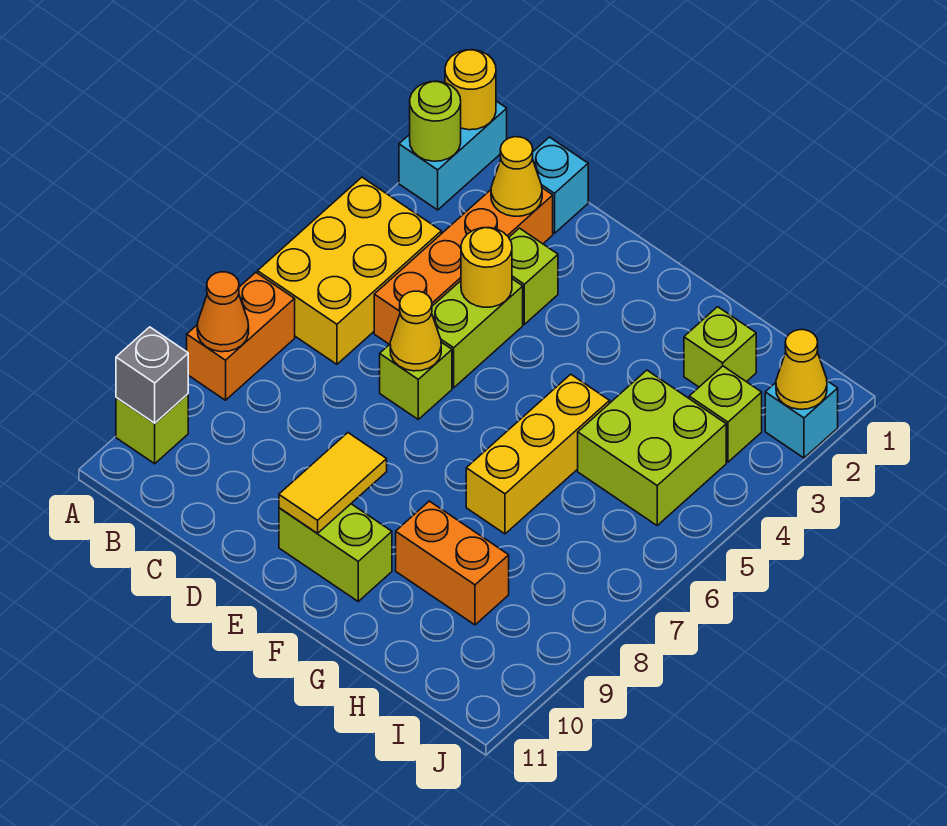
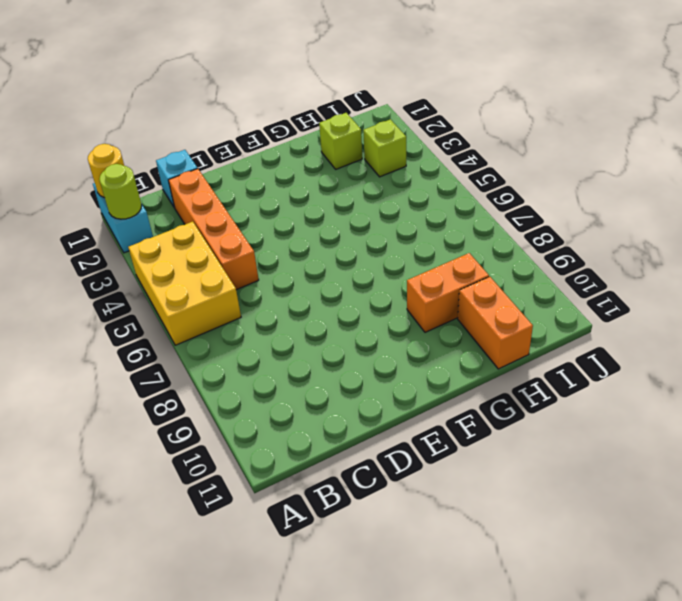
orange brick H10:H11 level 1 -> orange brick A7:A8 level 1
none -> lime brick A10 level 1
none -> lime brick D3 level 1
none -> lime brick D4:D5 level 1

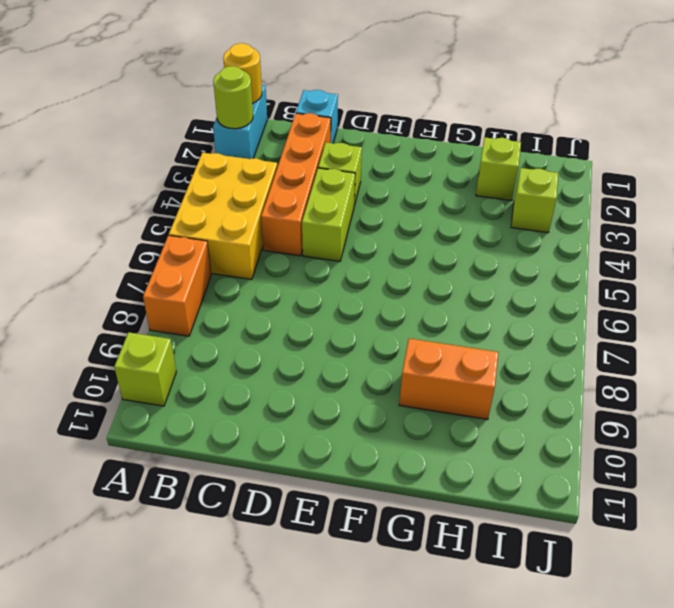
none -> lime brick D6 level 1
none -> lime brick E10:F10 level 1
none -> yellow brick G5:G7 level 1

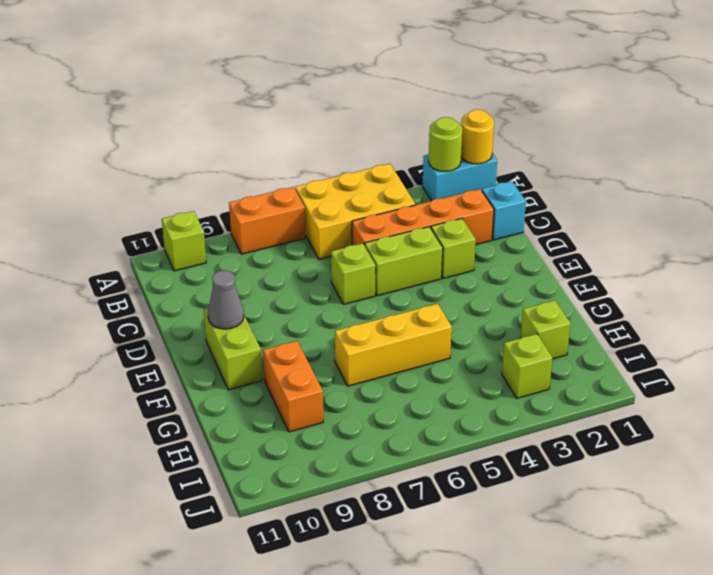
grey cone E10 level 2 -> yellow tile E9:E10 level 2
none -> lime brick H4:I5 level 1
none -> cyan brick J2 level 1
none -> orange cone A8 level 2

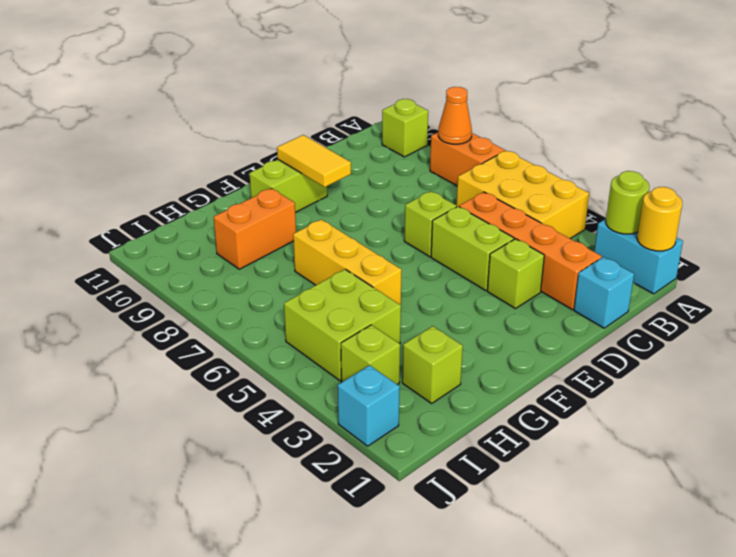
none -> grey brick A10 level 2
none -> yellow cone C2 level 2
none -> yellow round brick D4 level 2

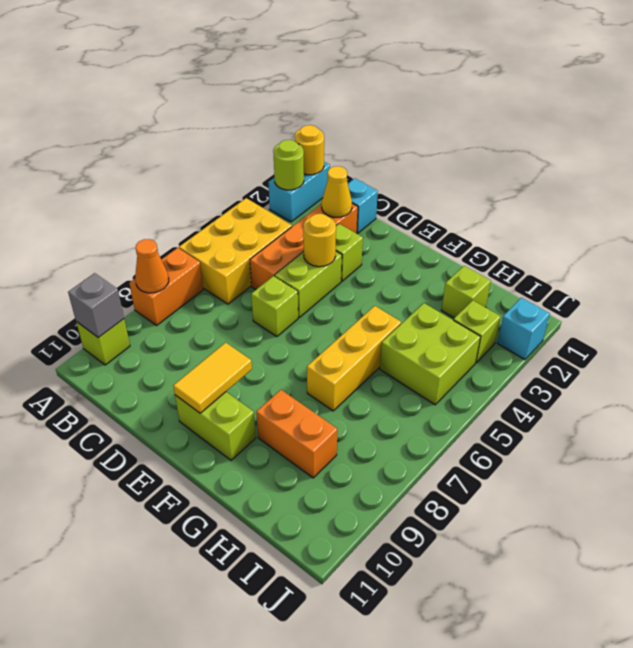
none -> yellow cone D6 level 2
none -> yellow cone J2 level 2

